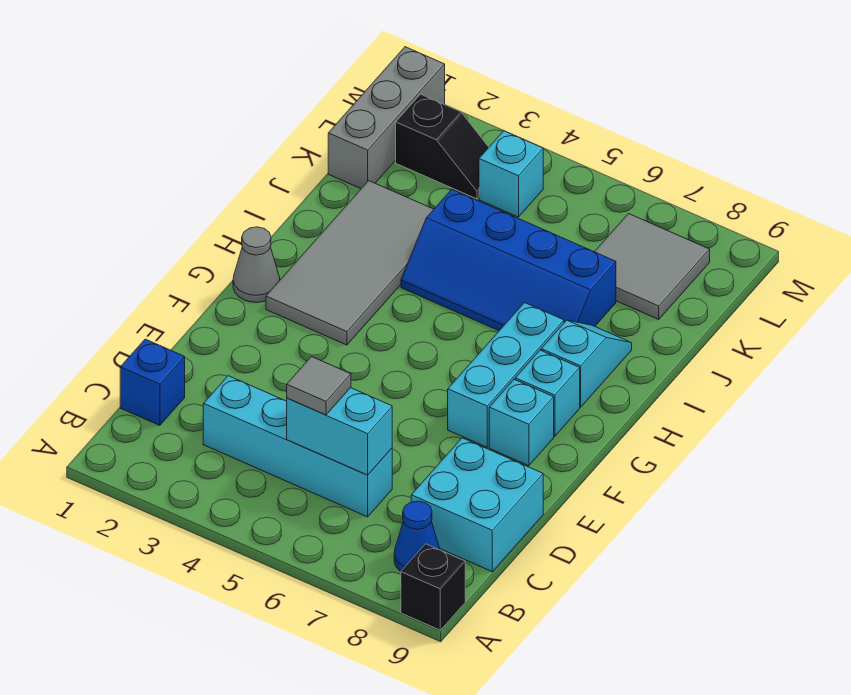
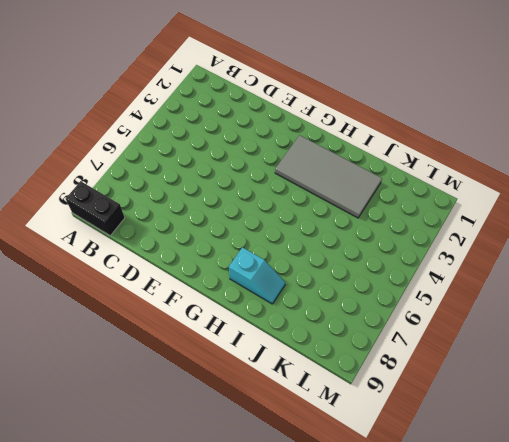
black brick A9:B9 level 1 -> black brick A9 level 1
none -> blue cone B8 level 1
none -> blue brick C1 level 1
none -> cyan brick C3:C6 level 1

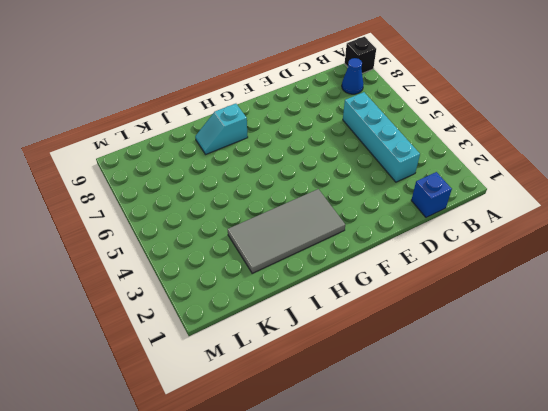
none -> cyan brick C8:D9 level 1
none -> cyan brick F7:H7 level 1
none -> cyan brick F8 level 1

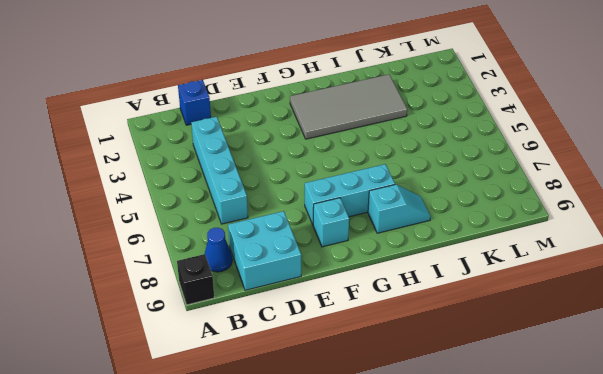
none -> grey cone G1 level 1
none -> cyan brick G8 level 1
none -> blue slope I4:J7 level 1 top J

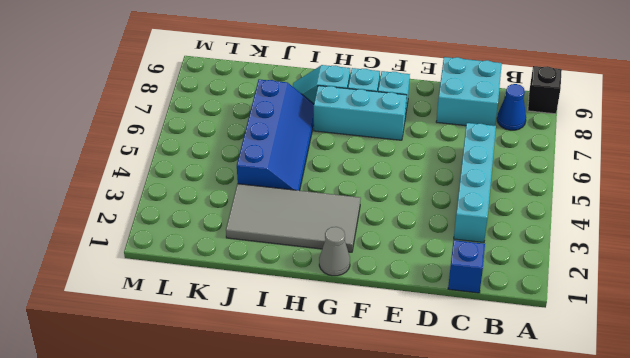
none -> grey brick K1:M1 level 1
none -> grey tile K7:L8 level 1
none -> black slope L2:L3 level 1 top 2

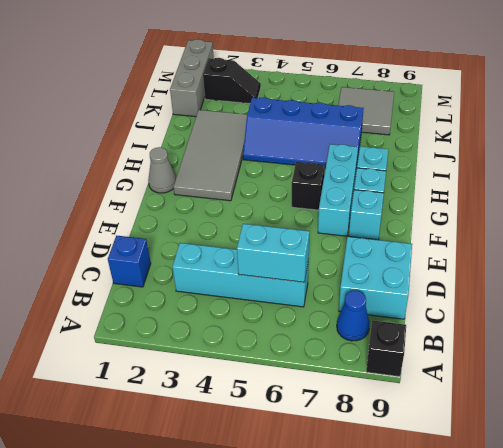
black brick G6 level 1 -> none
none -> cyan brick L4 level 1
none -> grey tile C5 level 3

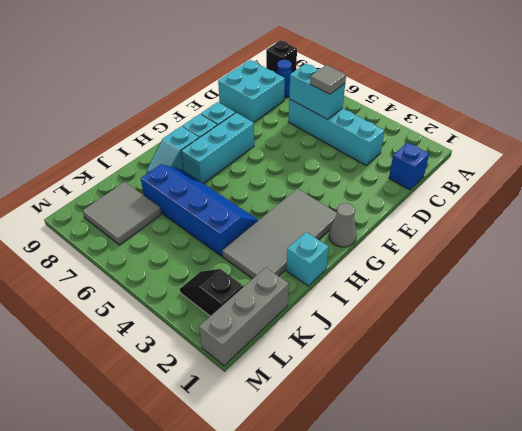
cyan brick I1 level 1 -> cyan brick L4 level 1

